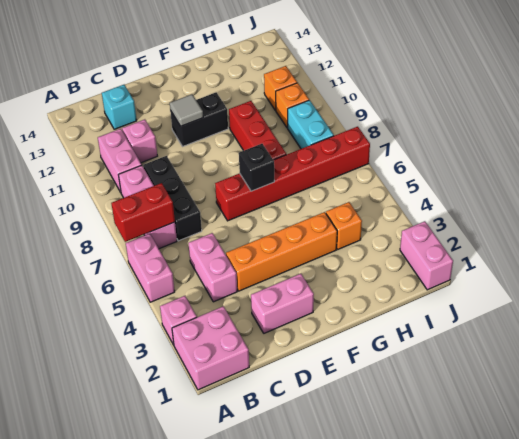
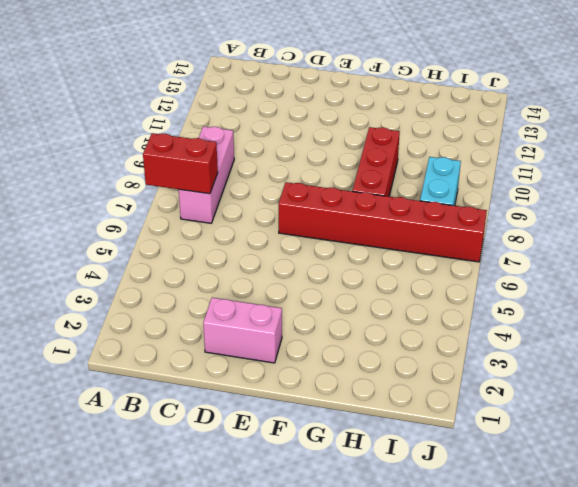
none -> pink brick A1:B2 level 1
none -> pink brick A3 level 1
none -> pink brick A5:A6 level 1

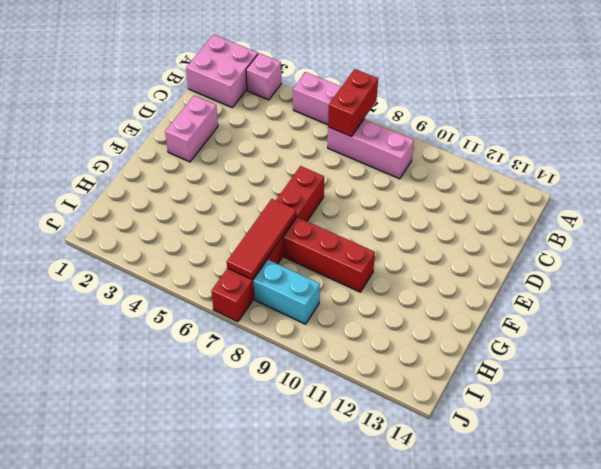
red tile G7:I7 level 2 -> none
none -> pink brick B10:B11 level 1
none -> pink brick C4:C5 level 1
none -> black brick C7:C9 level 1

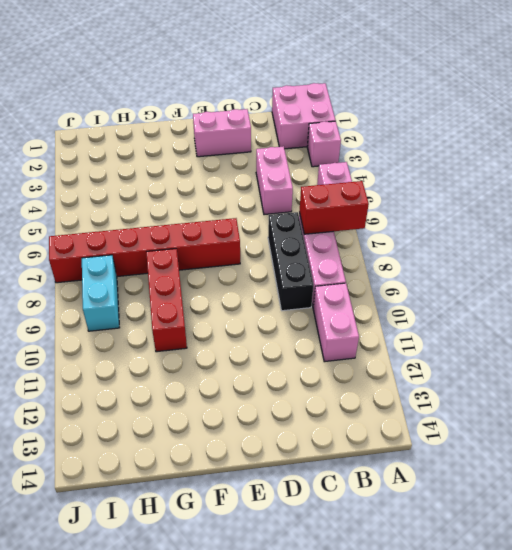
none -> pink brick C11 level 1
none -> cyan brick C13 level 1
none -> orange brick D4:G4 level 1

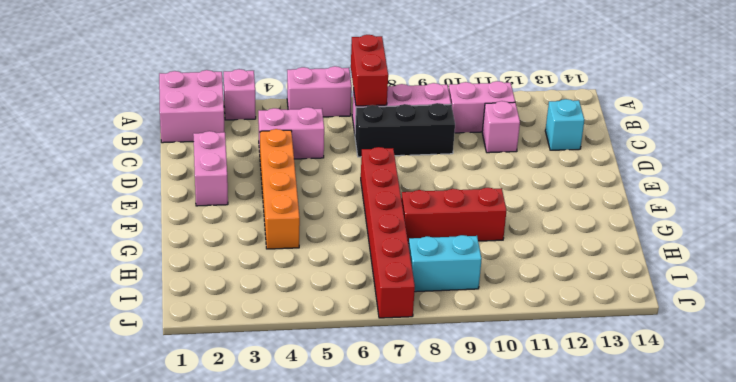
none -> black brick E11:F11 level 1
none -> orange brick H4 level 1
none -> orange brick I10 level 1

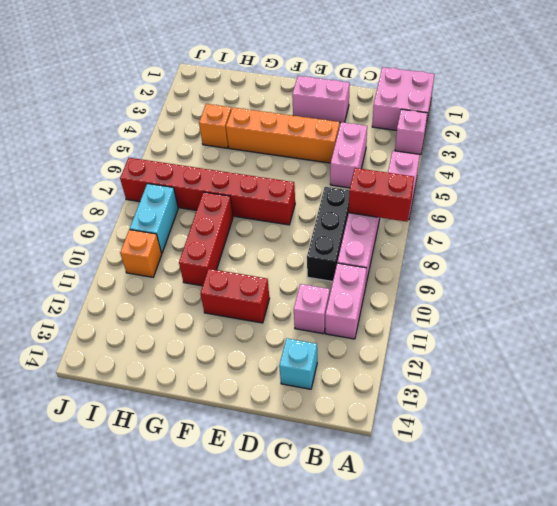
red brick E11:F11 level 1 -> black brick E11:F11 level 1
none -> orange brick I11 level 1
none -> pink brick J1:J2 level 1
none -> grey tile E11 level 2

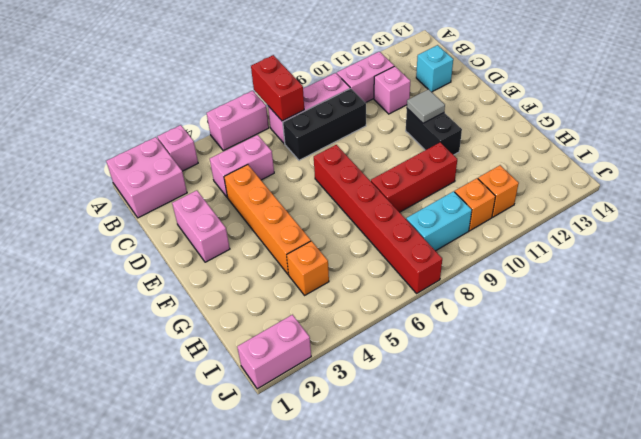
none -> black brick F7 level 2

